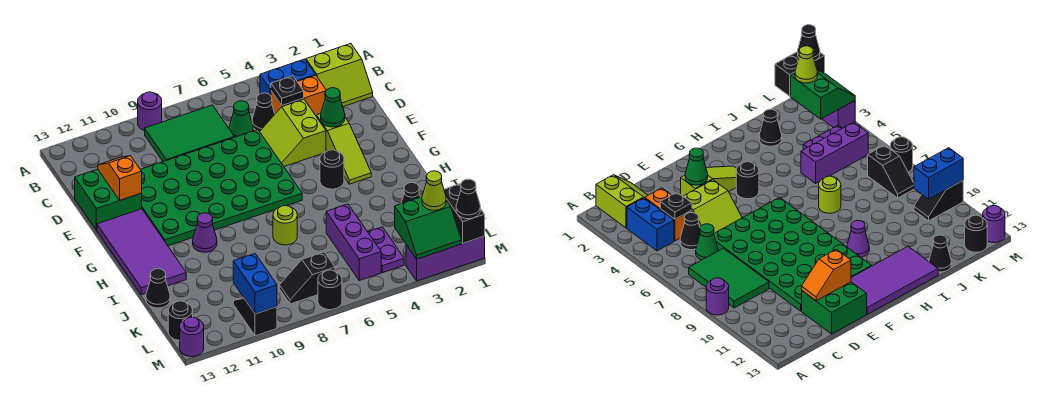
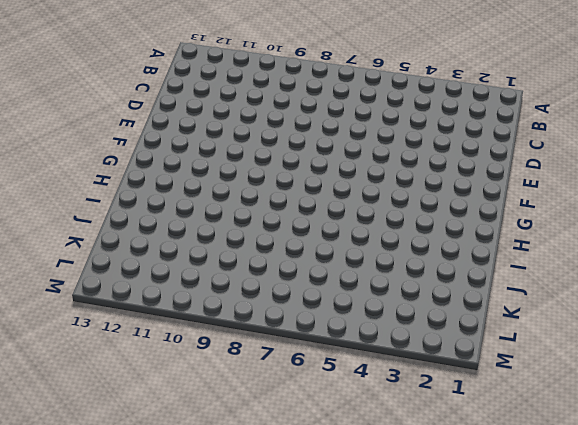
none -> purple round brick A9 level 1
none -> lime slope B1:C2 level 1 top B
none -> blue brick B3:B4 level 1
none -> green tile B7:C9 level 1

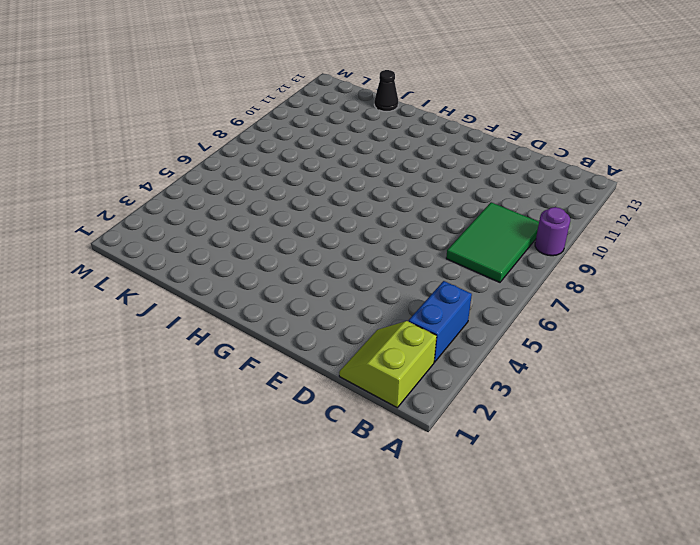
none -> orange brick C3:C4 level 1
none -> black cone C5 level 1
none -> green cone C6 level 1
none -> lime slope D4:E5 level 1 top 4

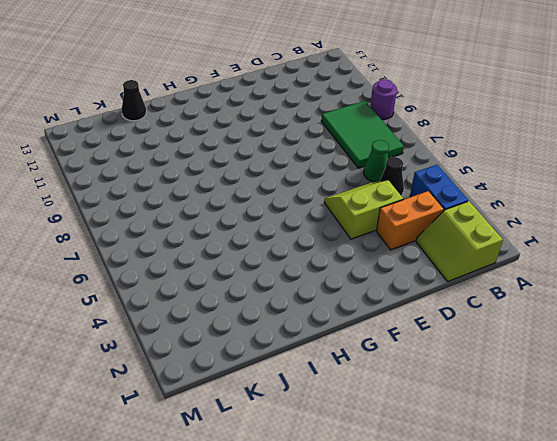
orange brick C3:D3 level 1 -> orange brick C3:C4 level 1
none -> green plate D6:G11 level 1
none -> green brick D12:E13 level 1
none -> lime slope E3:G3 level 1 top E
none -> purple tile F12:I13 level 1

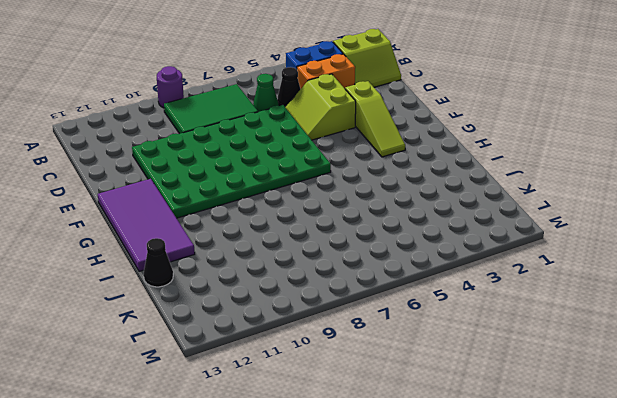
none -> green brick D12:E13 level 1
none -> black round brick G4 level 1
none -> purple cone H10 level 1
none -> lime round brick I7 level 1

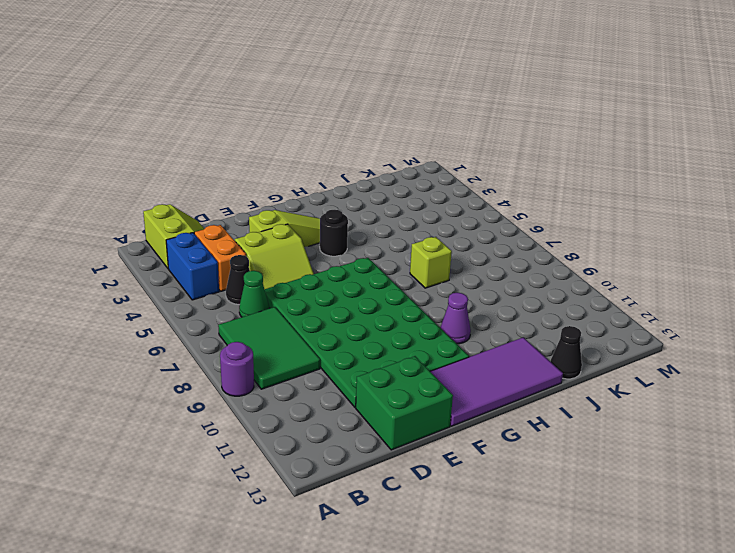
lime brick I7 level 1 -> lime round brick I7 level 1
none -> black cone J2 level 1
none -> purple brick J5:L5 level 1
none -> purple plate K4:L4 level 1
none -> black slope L7:L8 level 1 top 7

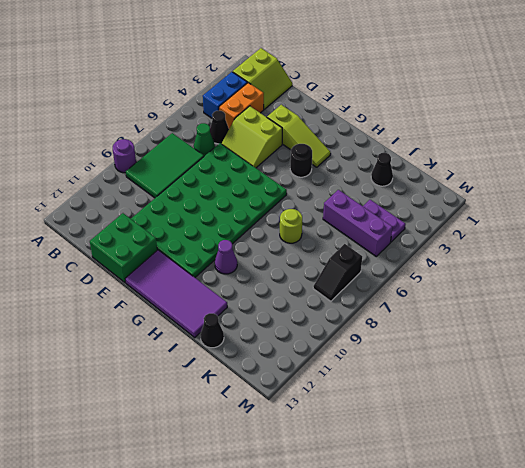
none -> black slope L10:M10 level 1 top M
none -> black round brick L13 level 1
none -> purple brick M1:M3 level 1
none -> black round brick M7 level 1

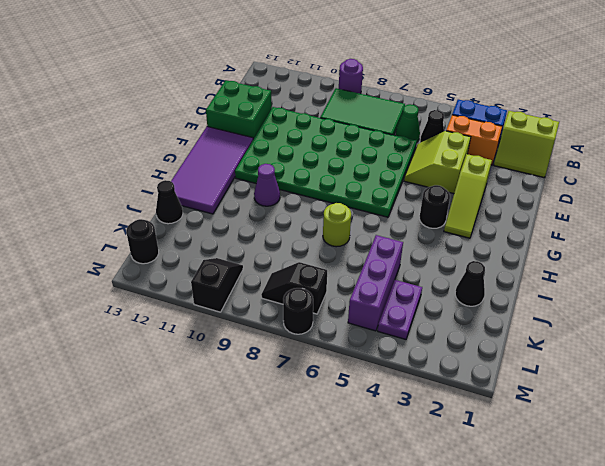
none -> purple brick M1:M3 level 1
none -> purple round brick M13 level 1
none -> black plate C4 level 2
none -> orange slope D12:E12 level 2 top E

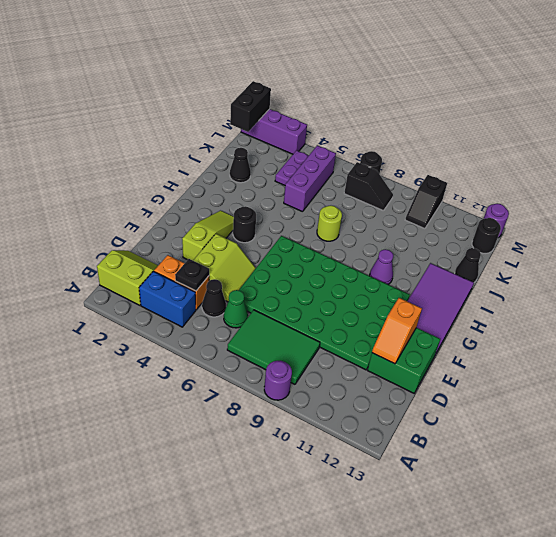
none -> green cone E3 level 2
none -> green slope L2:M3 level 2 top L
none -> blue brick L10:M10 level 2
none -> lime cone L2 level 3

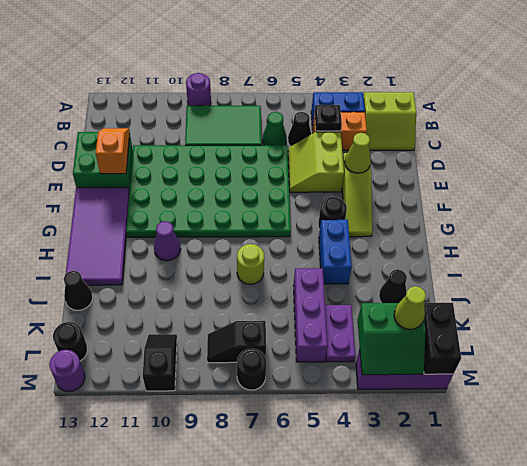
lime cone E3 level 2 -> green cone E3 level 2
blue brick H4:I4 level 1 -> blue brick L10:M10 level 2
none -> black cone M1 level 3

